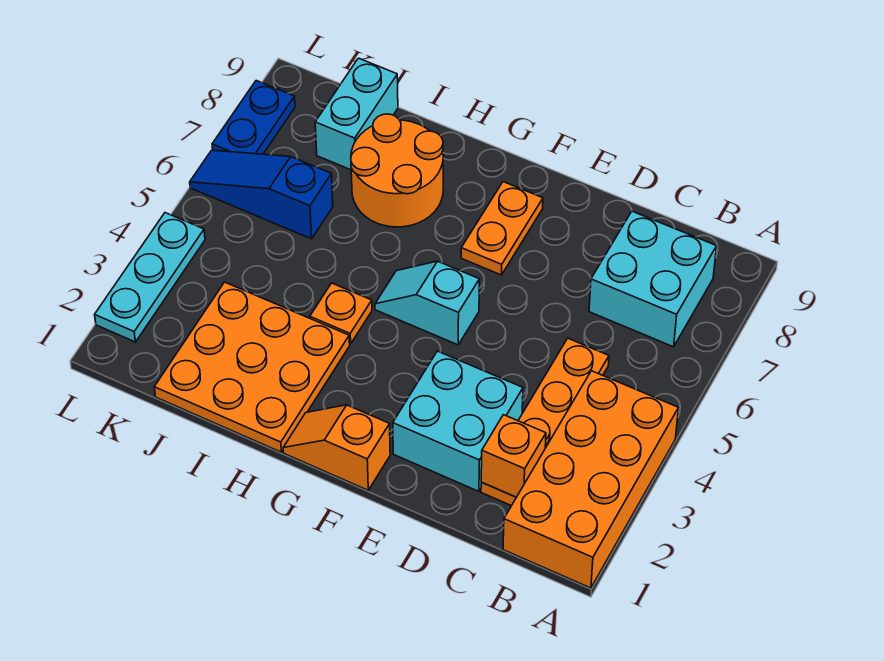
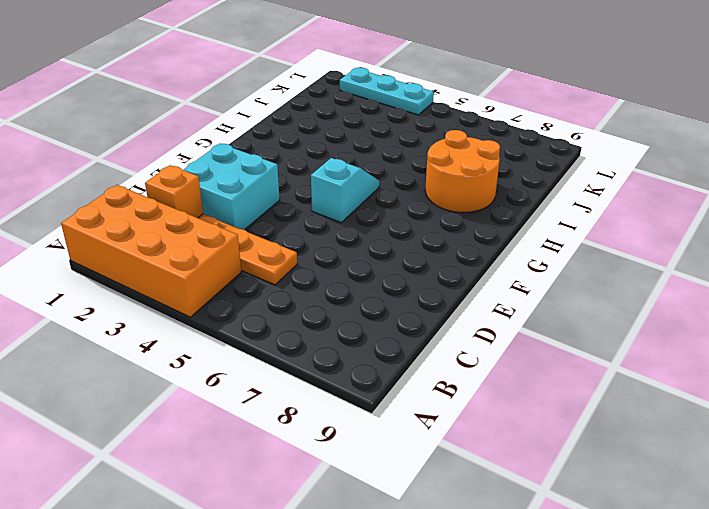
none -> cyan brick B7:C8 level 1
none -> orange slope F1:G1 level 1 top F
none -> orange plate F7:F8 level 1

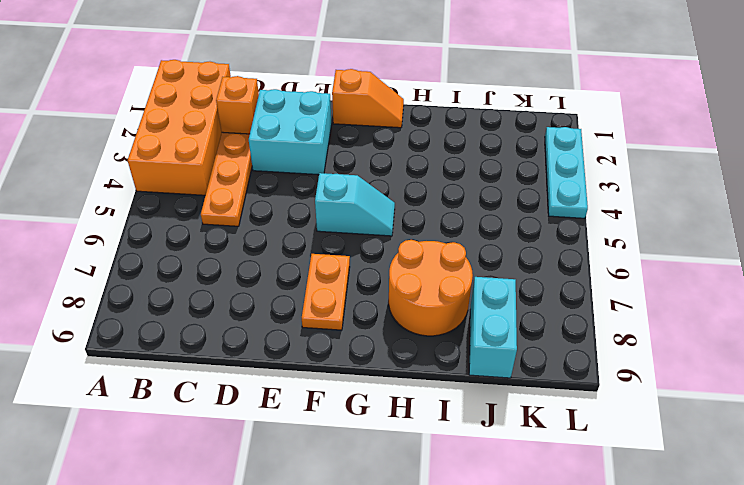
none -> cyan brick B7:C8 level 1
none -> orange plate H1:J3 level 1
none -> orange plate H4 level 1

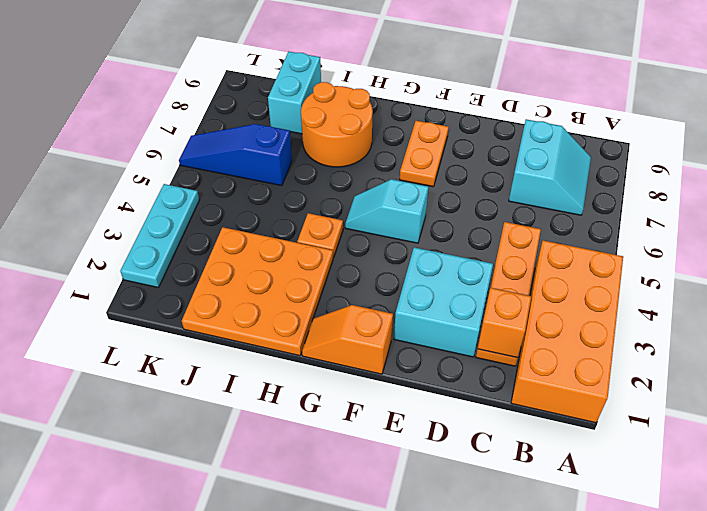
cyan slope B7:C8 level 1 top C -> cyan brick B7:C8 level 1
none -> blue plate L7:L8 level 1

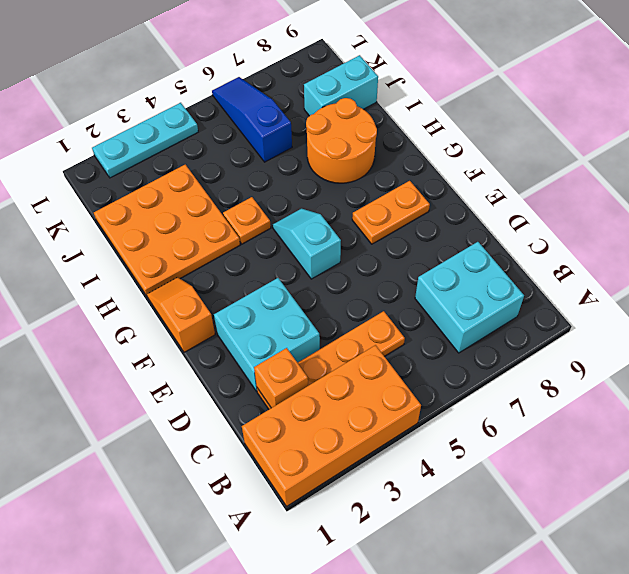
none -> blue plate L7:L8 level 1

